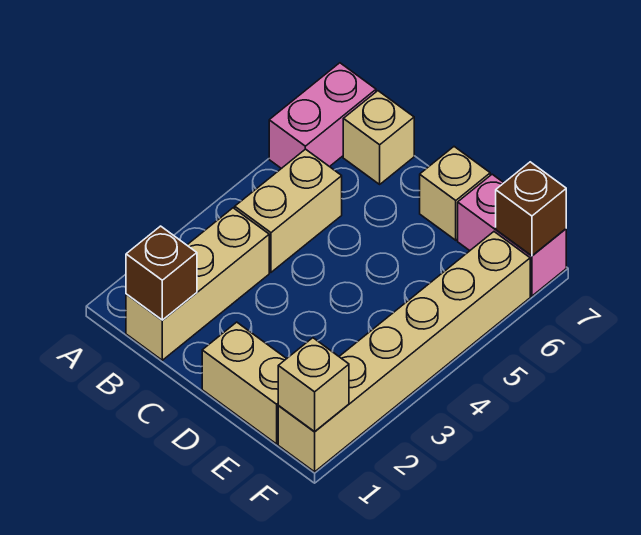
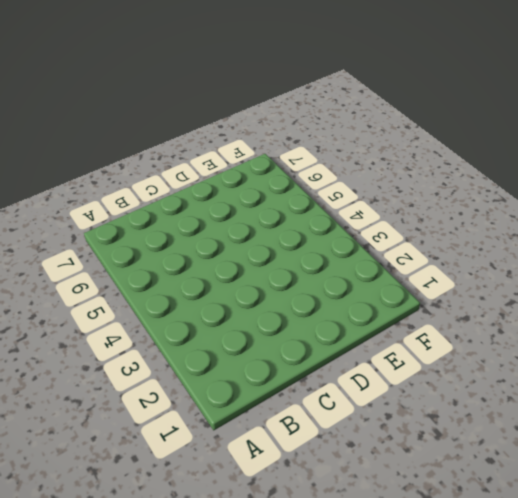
none -> pink brick A6:A7 level 1
none -> tan brick B1:B3 level 1

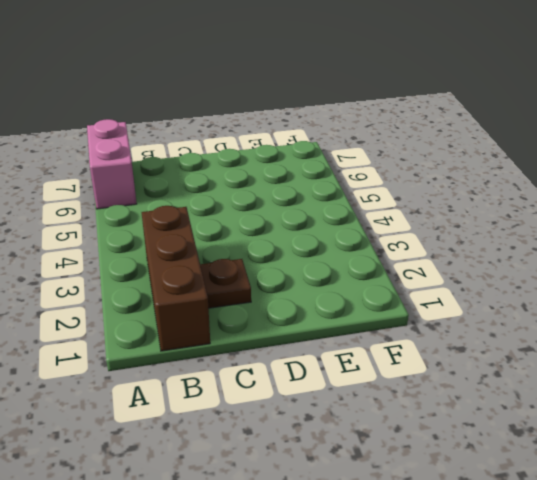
brown brick B1:B3 level 1 -> tan brick B1:B3 level 1
brown plate C2 level 1 -> none
none -> tan brick B4:B5 level 1
none -> tan brick B7 level 1

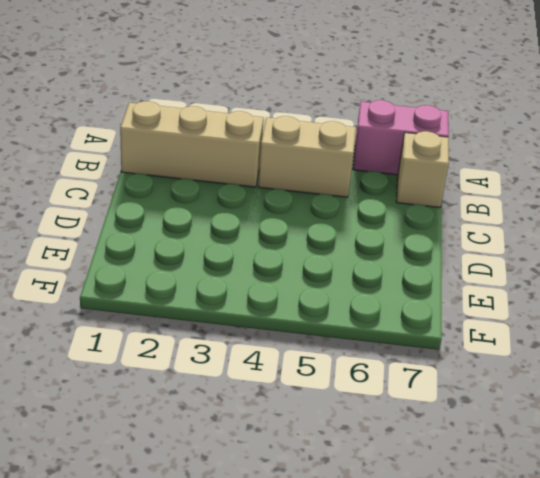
none -> tan brick D1:E1 level 1
none -> tan brick D7 level 1

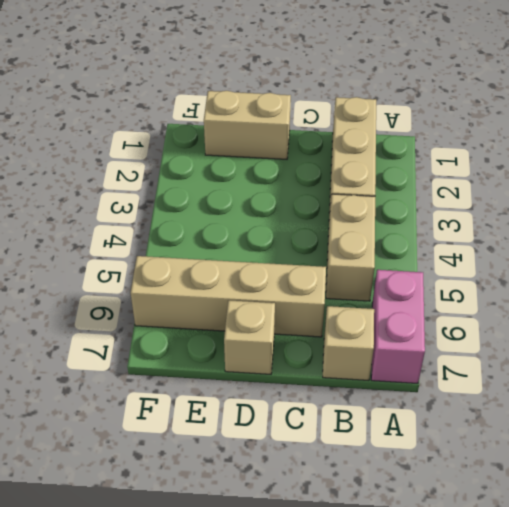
tan brick C6:F6 level 1 -> tan brick F1:F6 level 1
none -> pink brick E7:F7 level 1
none -> brown brick B1 level 2

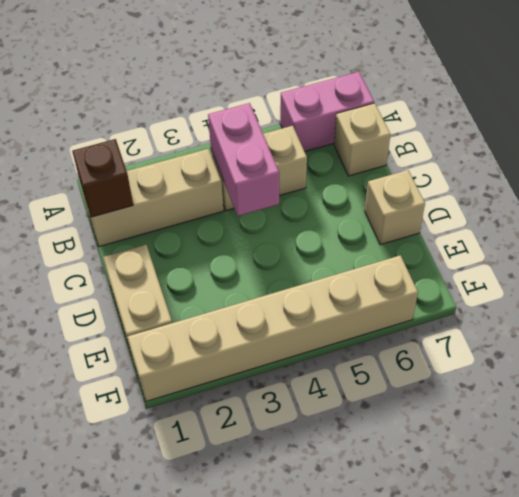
pink brick B4:C4 level 2 -> pink brick E7:F7 level 1
none -> tan brick F1 level 2
none -> brown brick F7 level 2

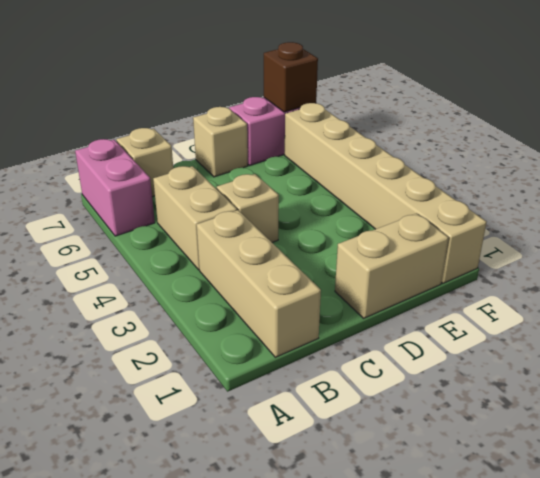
tan brick C4 level 1 -> tan brick F1 level 2
none -> brown brick B1 level 2

